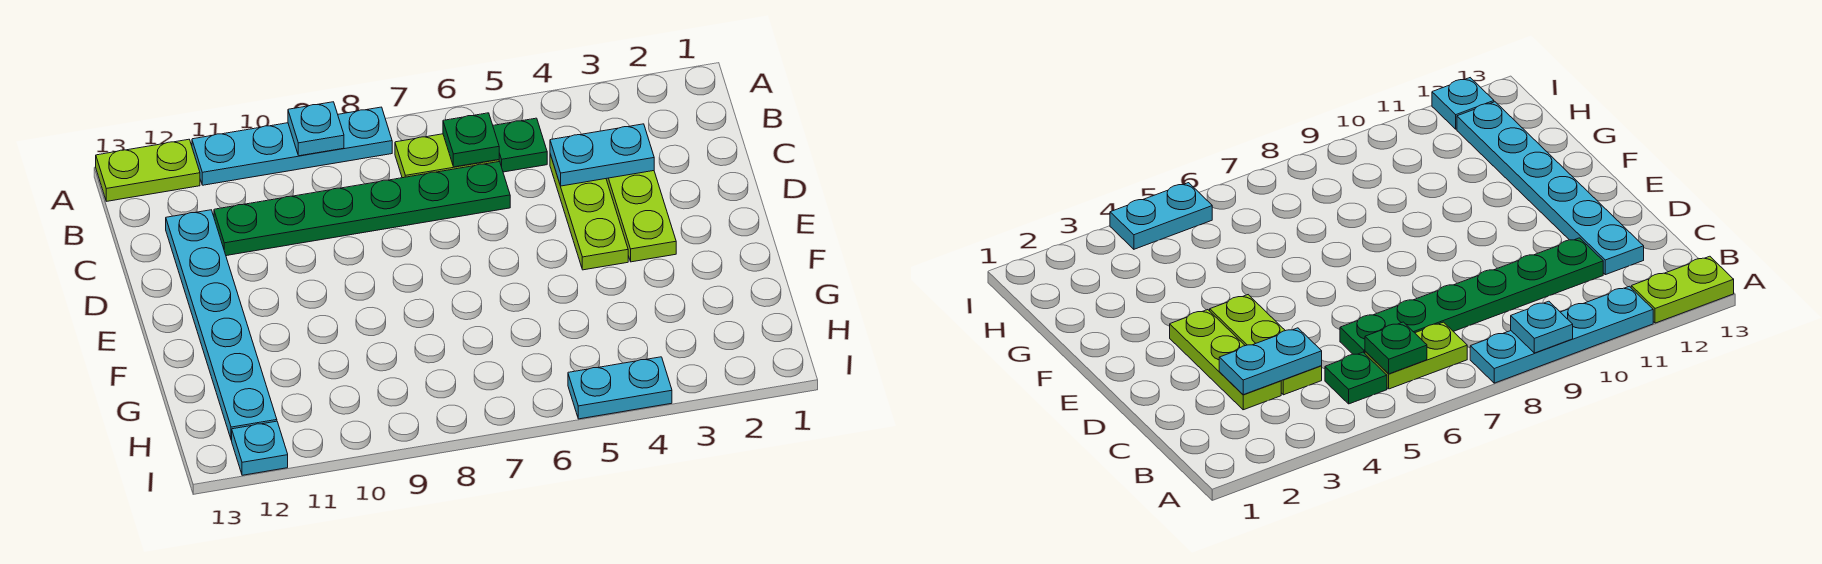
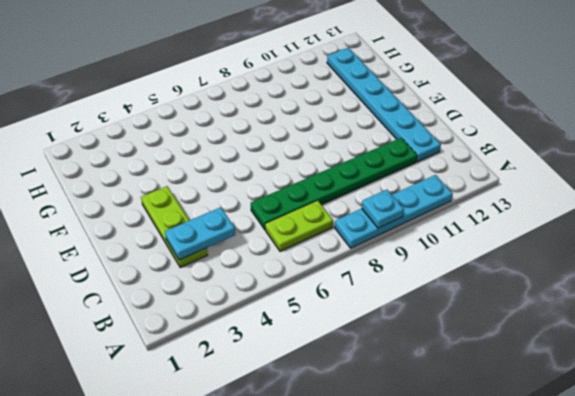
none -> lime plate A12:A13 level 1
none -> green plate B5 level 1
none -> lime plate C4:E4 level 1

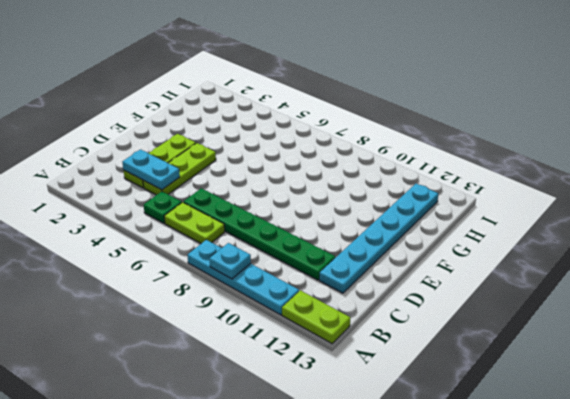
none -> cyan plate I4:I5 level 1
none -> cyan plate I12 level 1
none -> green plate B6 level 2

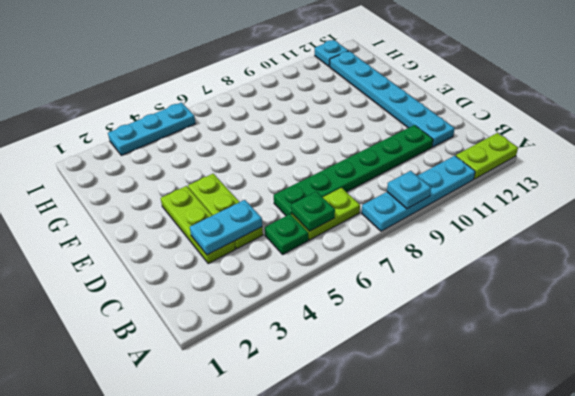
cyan plate I3:I5 level 1 -> cyan plate I4:I5 level 1

